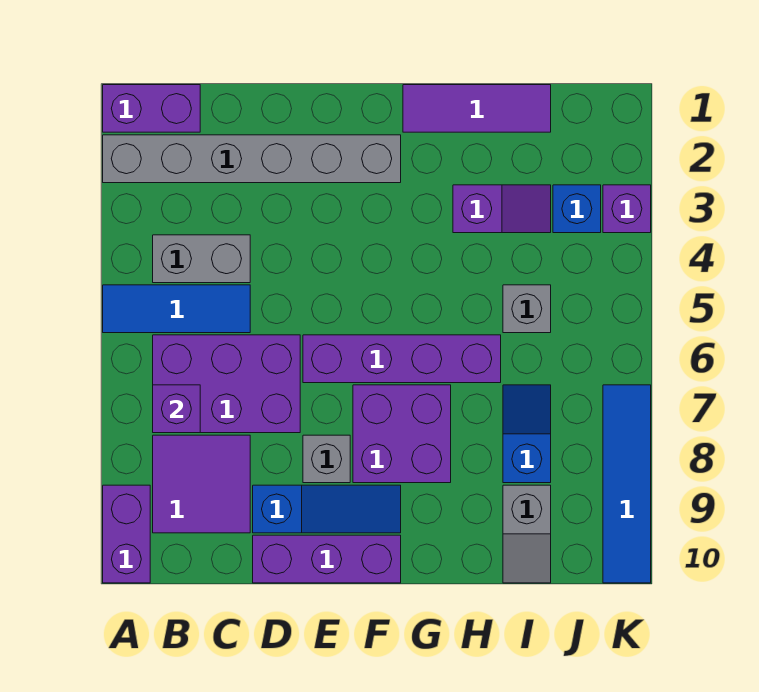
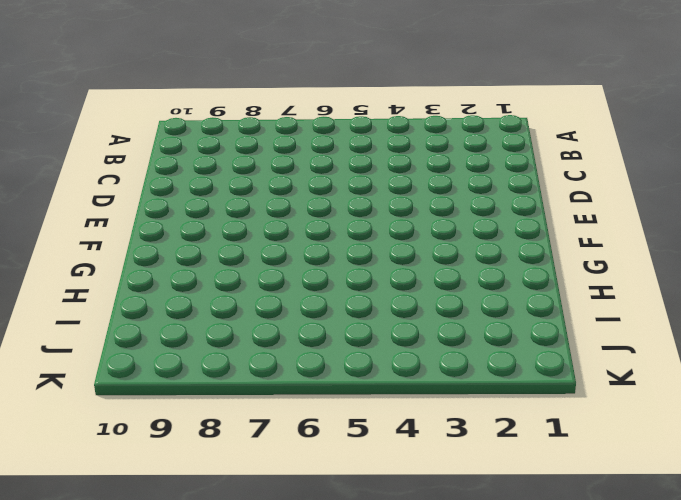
none -> purple brick A1:B1 level 1
none -> grey brick A2:F2 level 1
none -> blue tile A5:C5 level 1

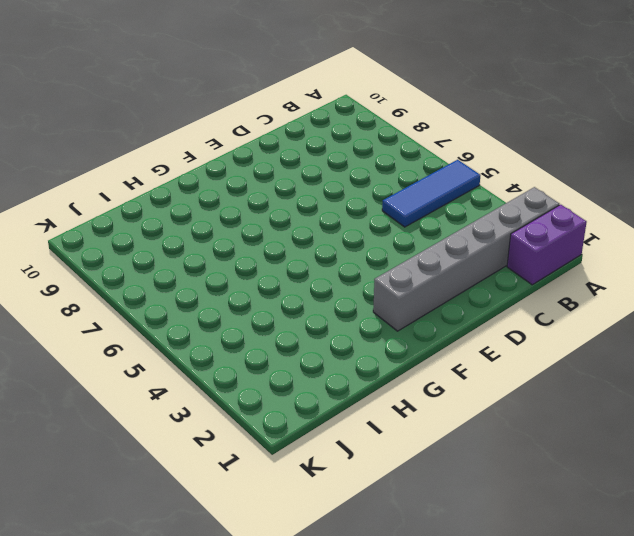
none -> purple brick A9:A10 level 1
none -> grey brick B4:C4 level 1
none -> purple brick B6:D7 level 1

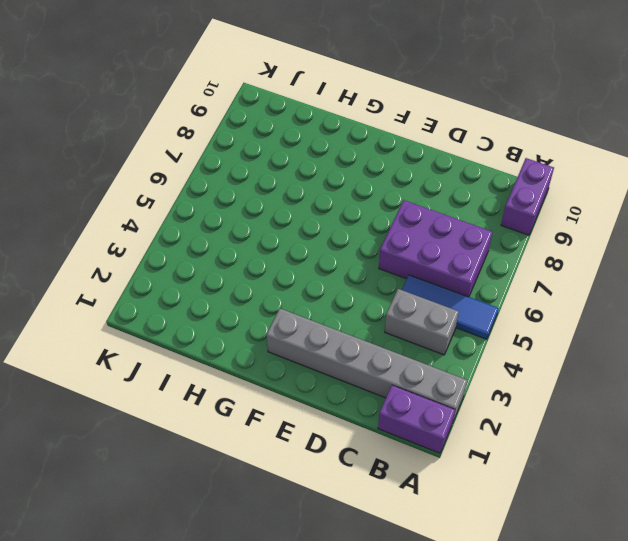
none -> purple tile B8:C9 level 1
none -> blue slope D9:F9 level 1 top D
none -> purple brick D10:F10 level 1

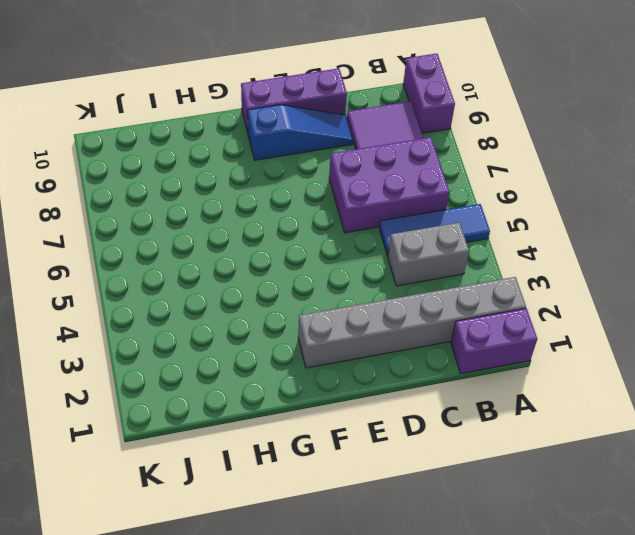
blue slope D9:F9 level 1 top F -> blue slope D9:F9 level 1 top D
none -> purple brick E6:H6 level 1
none -> grey brick E8 level 1
none -> purple brick F7:G8 level 1

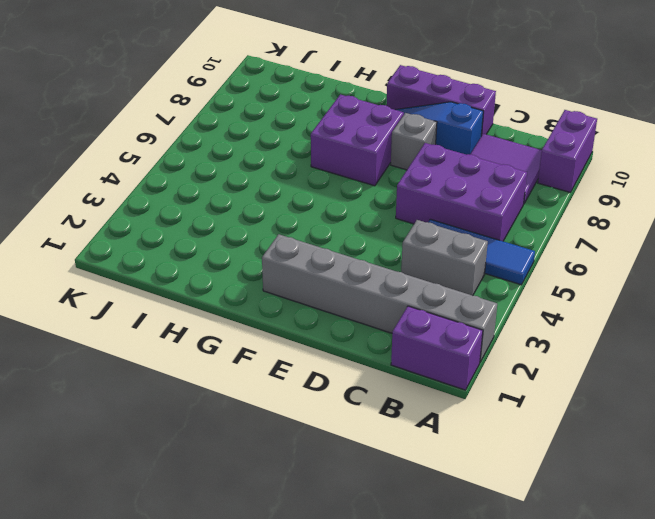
none -> purple brick E6:H6 level 1
none -> purple tile G1:I1 level 1
none -> purple slope H3:I3 level 1 top H

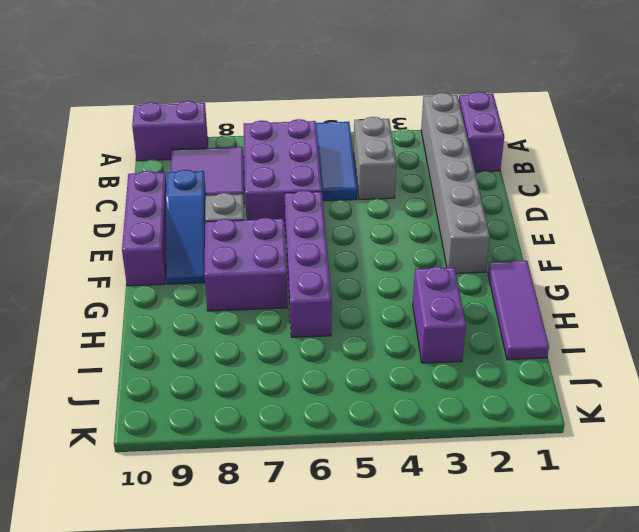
purple brick H3:I3 level 1 -> purple slope H3:I3 level 1 top H
none -> grey brick I5 level 1
none -> blue slope I7:I8 level 1 top 8
none -> grey slope I9:I10 level 1 top 9

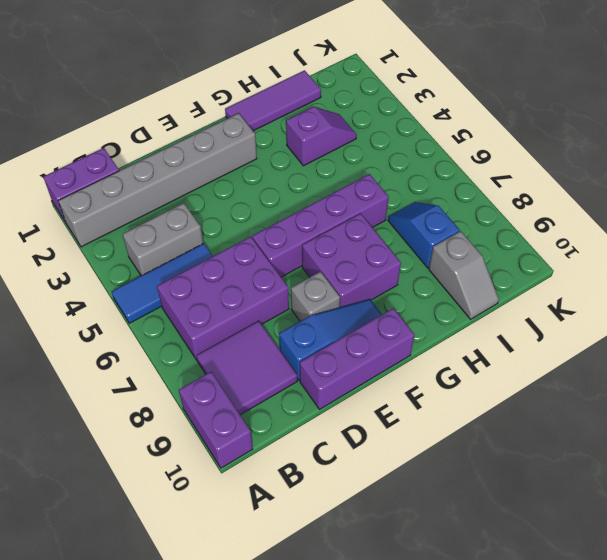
none -> grey brick I5 level 1
none -> blue brick J3 level 1
none -> purple brick K3 level 1

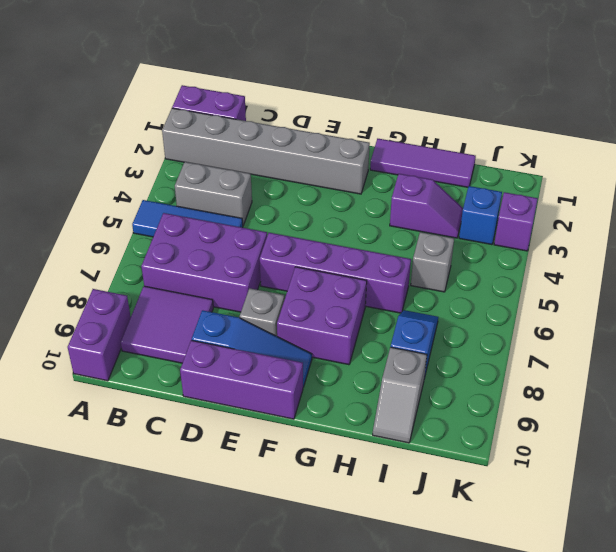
none -> blue tile K7:K10 level 1
none -> purple brick B7 level 2

